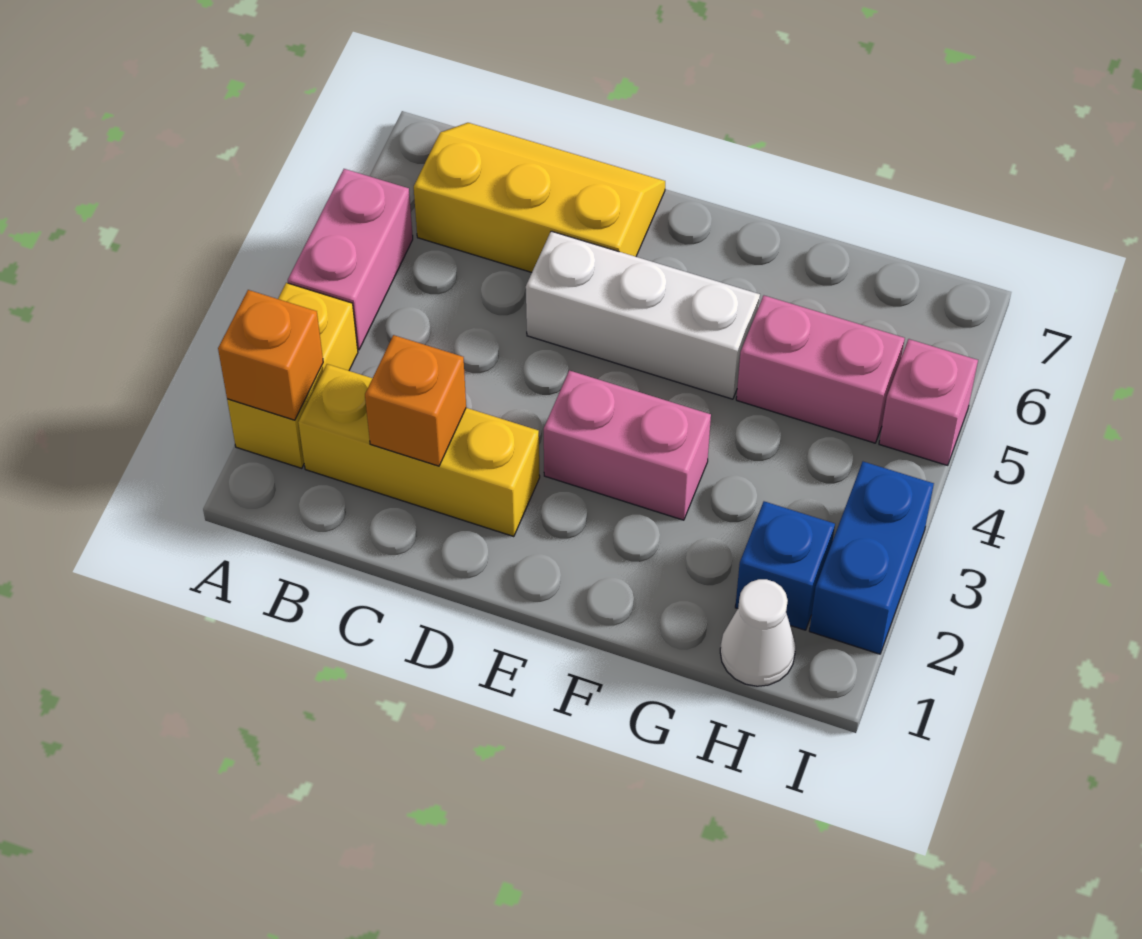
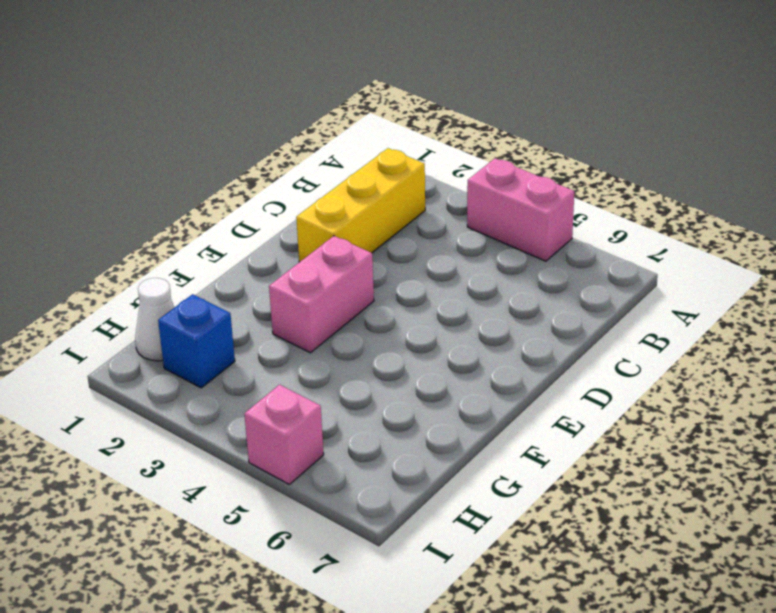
none -> yellow brick A2:A3 level 1
none -> yellow slope B6:D7 level 1 top 6
none -> white brick D5:F5 level 1

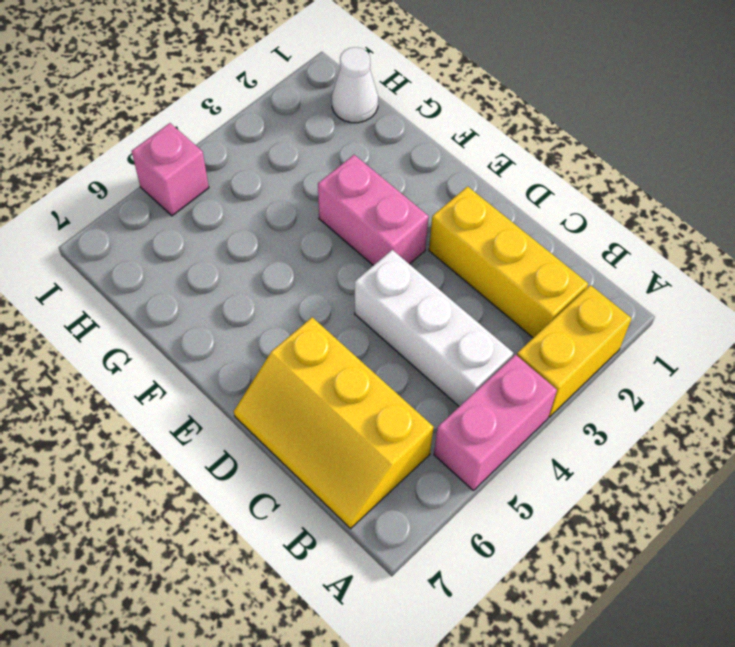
white brick B4:D4 level 1 -> white brick D5:F5 level 1
none -> pink brick G5:H5 level 1
none -> blue brick H2 level 1
none -> blue brick I2:I3 level 1

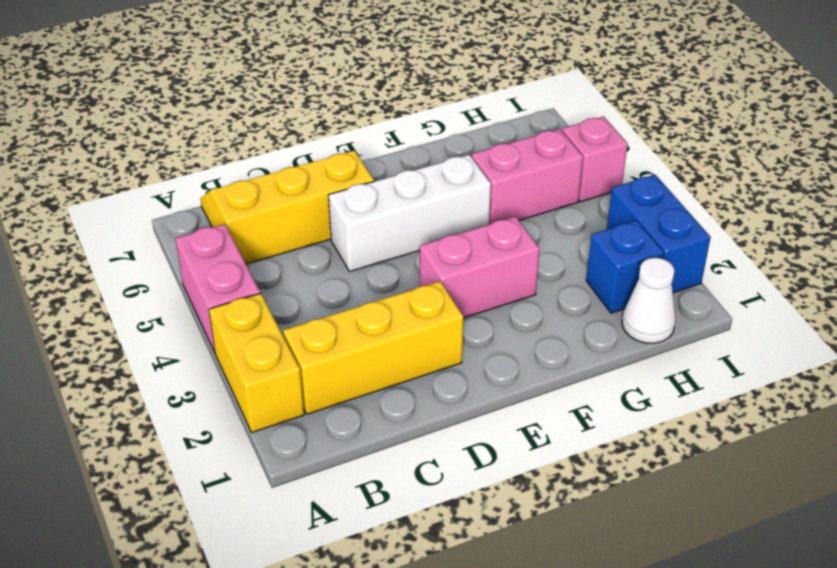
none -> orange brick A2 level 2
none -> orange brick C2 level 2

